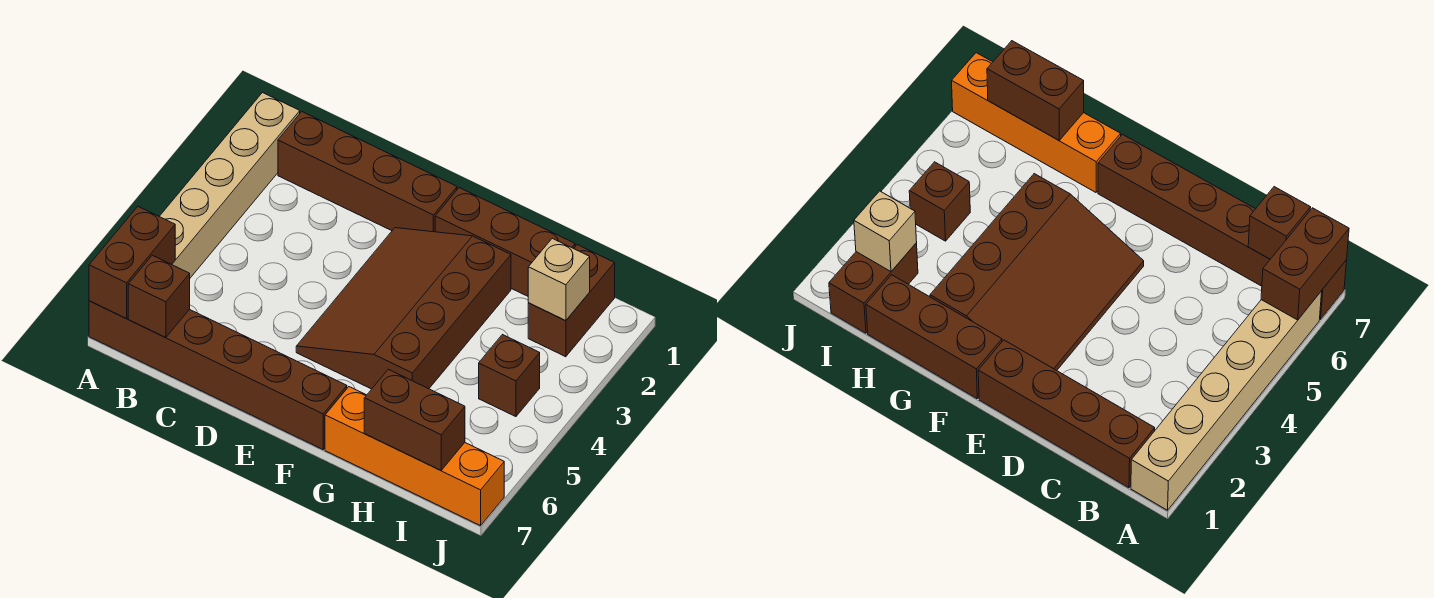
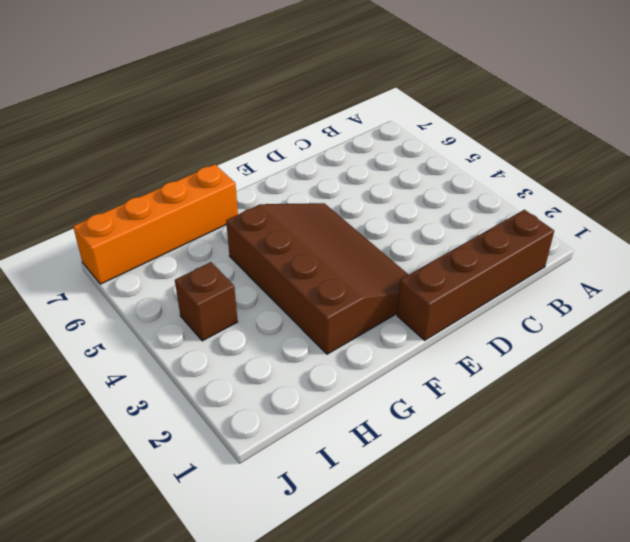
none -> tan brick A1:A6 level 1
none -> brown brick A7:F7 level 1
none -> brown brick F1:H1 level 1

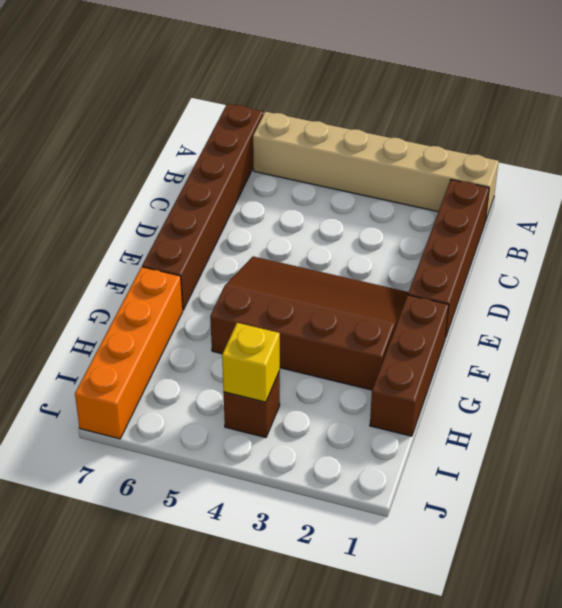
yellow brick I4 level 2 -> none
none -> brown brick I1:I2 level 1
none -> brown brick A6:A7 level 2
none -> brown brick B7 level 2

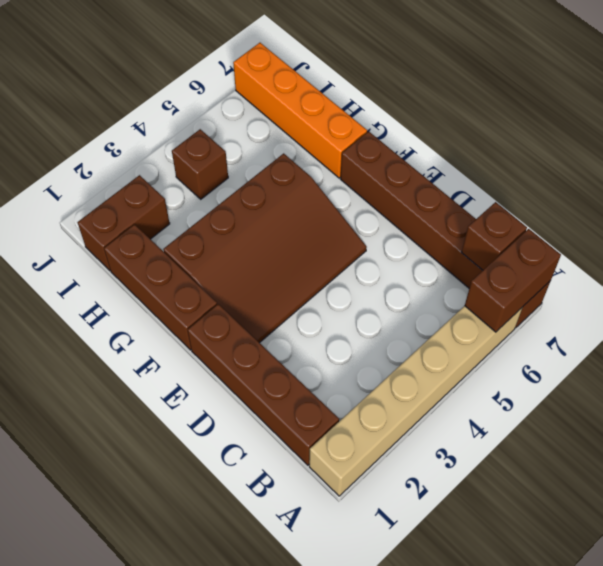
none -> brown brick H7:I7 level 2
none -> tan brick I2 level 2

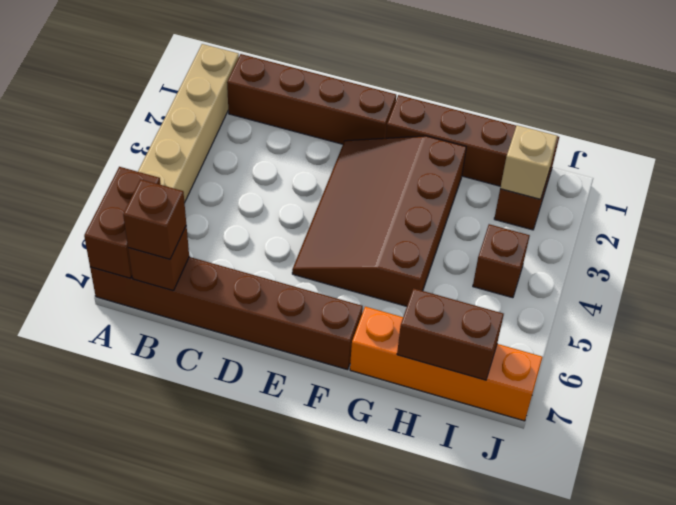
brown brick B7 level 3 -> none

